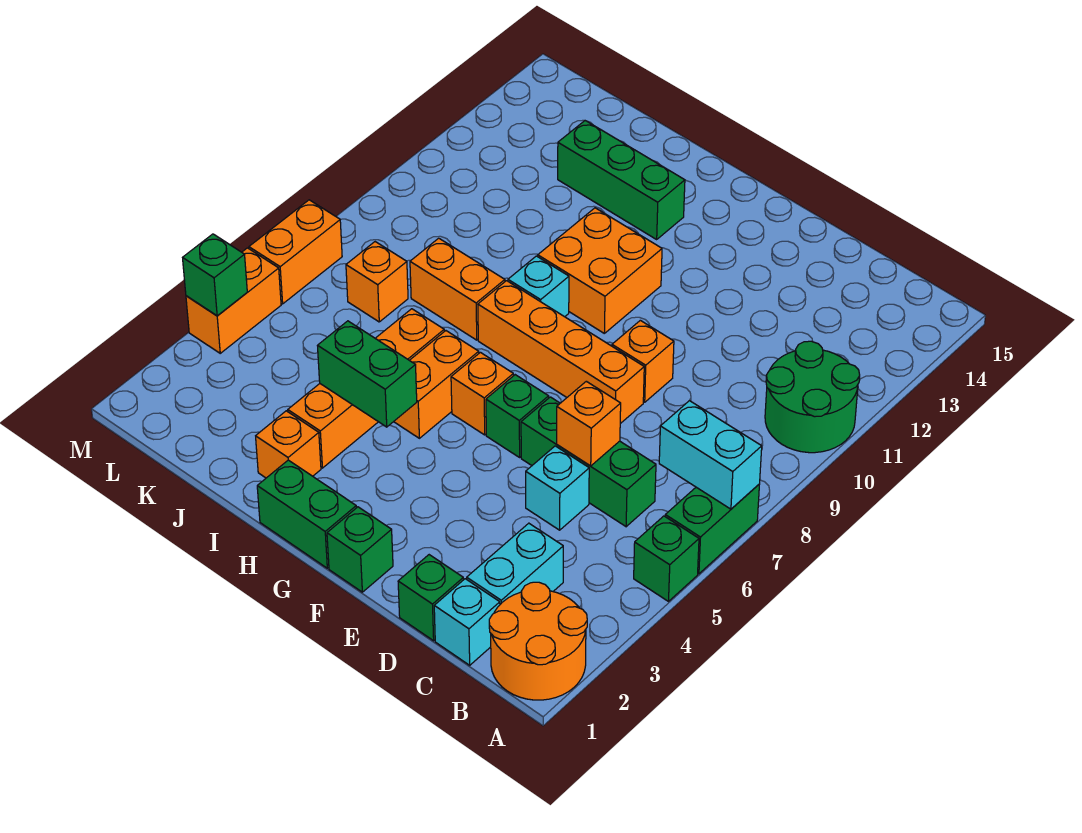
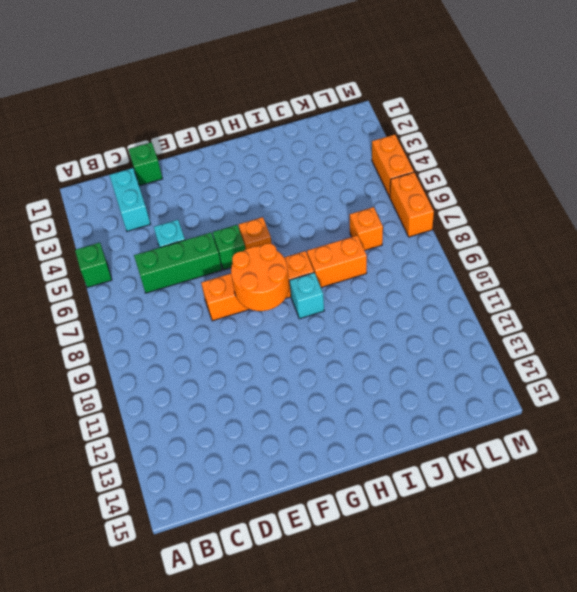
orange round brick F8:G9 level 2 -> orange round brick A1:B2 level 1
none -> green brick A6:A7 level 1
none -> green round brick A10:B11 level 1
none -> cyan brick C1 level 1

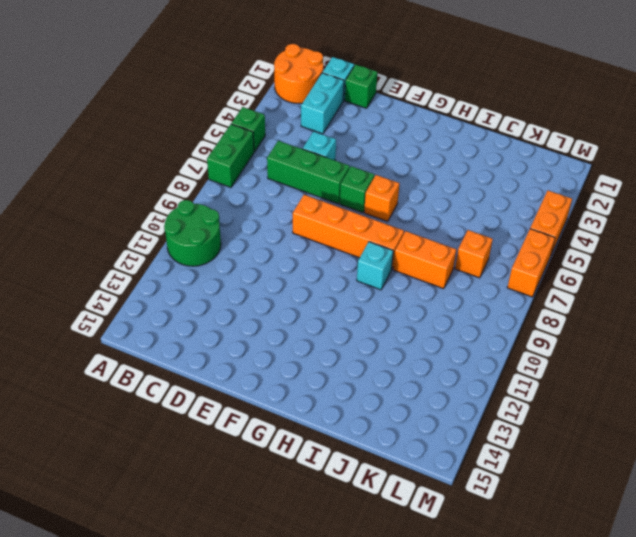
none -> orange brick E9 level 1
none -> green brick F1 level 1
none -> green brick G1:H1 level 1

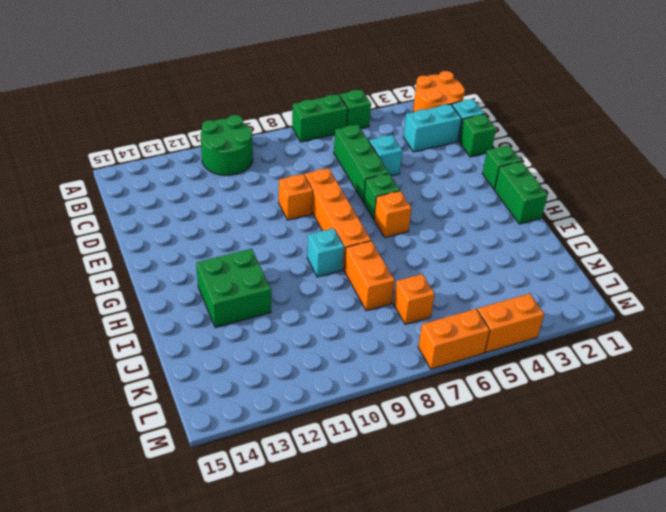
green brick H12:I13 level 1 -> green brick H13:J13 level 1
none -> orange brick G10:H11 level 1
none -> orange brick H5:H6 level 1
none -> orange brick I2 level 1

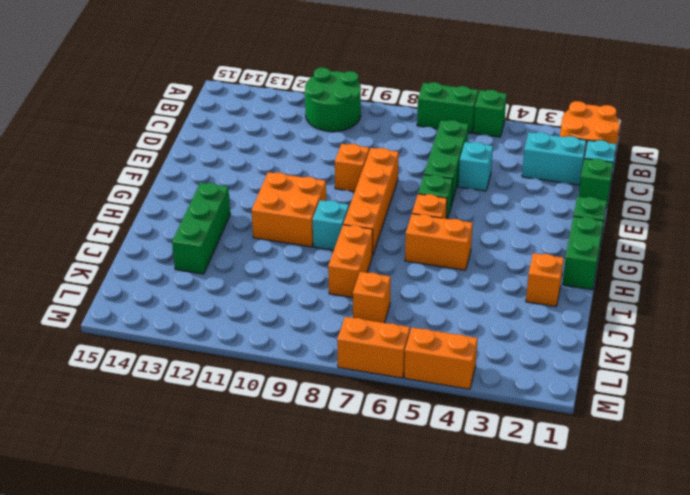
none -> orange brick I3:I6 level 1
none -> cyan brick A7:B7 level 2
none -> orange brick D6 level 2

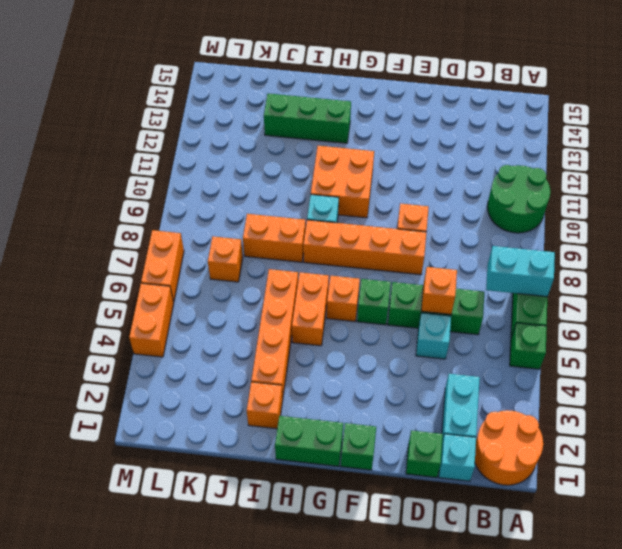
none -> green brick H4:I4 level 2
none -> green brick M4 level 2

